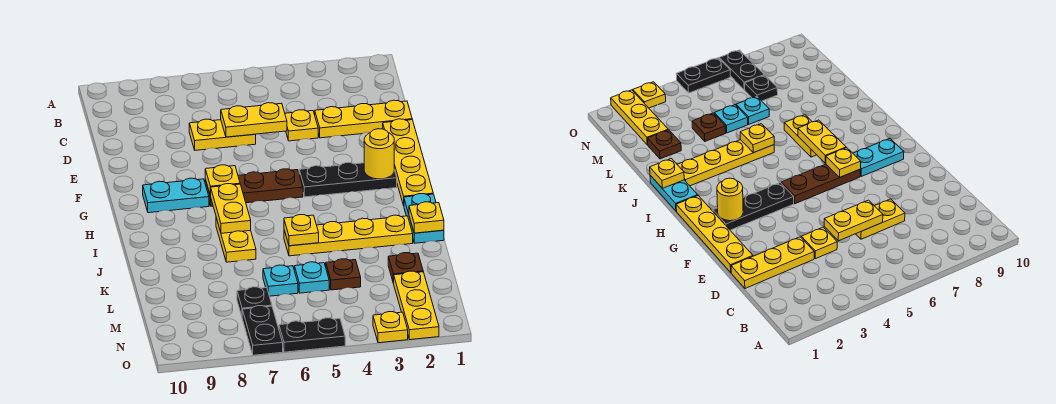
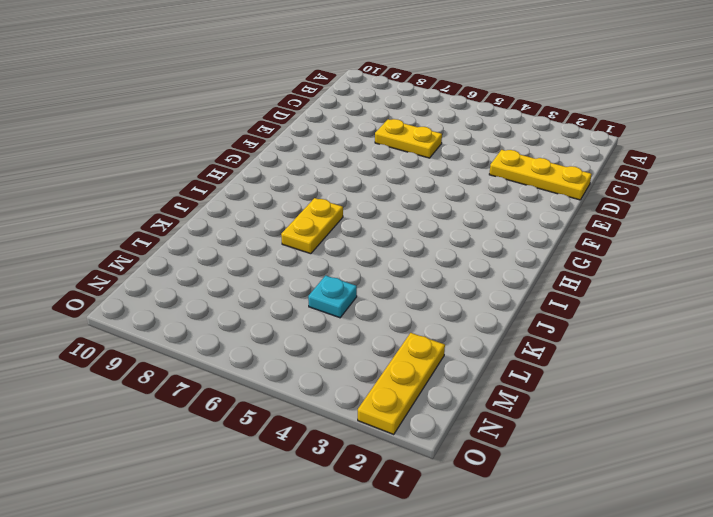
none -> yellow plate D4 level 1
none -> yellow plate E1:H1 level 1
none -> black plate G2:G4 level 1

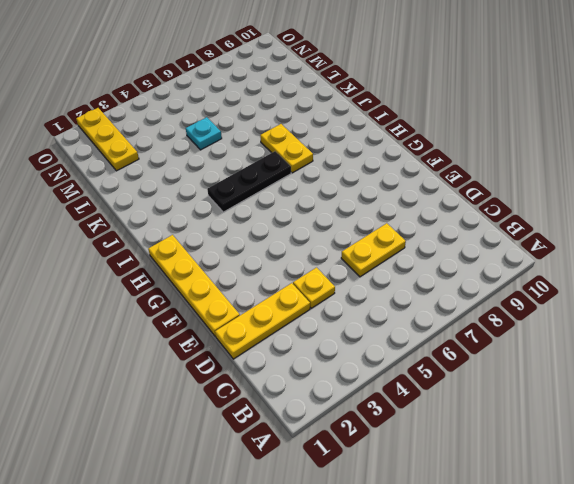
black plate I4:I6 level 1 -> black plate G2:G4 level 1
none -> brown plate G5:G7 level 1
none -> cyan plate G8:G9 level 1
none -> cyan plate I1:J1 level 1

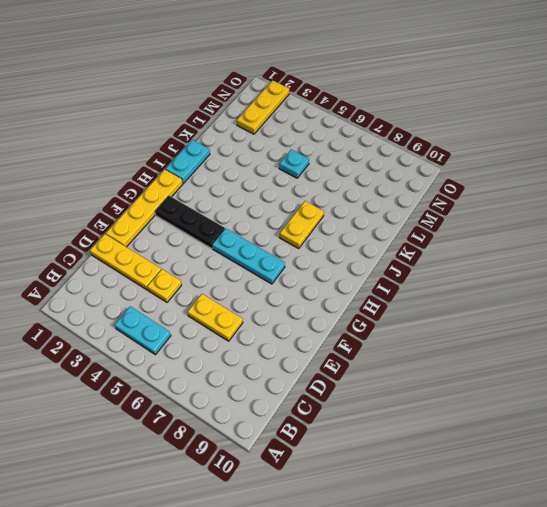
cyan plate B4:B5 level 1 -> cyan plate G8:G9 level 1
cyan plate G5:G7 level 1 -> brown plate G5:G7 level 1
none -> yellow plate J2:J5 level 1
none -> brown plate L2 level 1
none -> brown plate L4 level 1

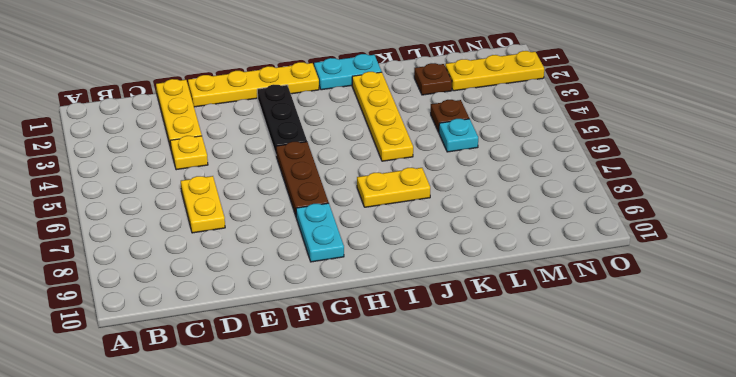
none -> cyan plate L6 level 1
none -> black plate M7 level 1
none -> black plate N7:O7 level 1

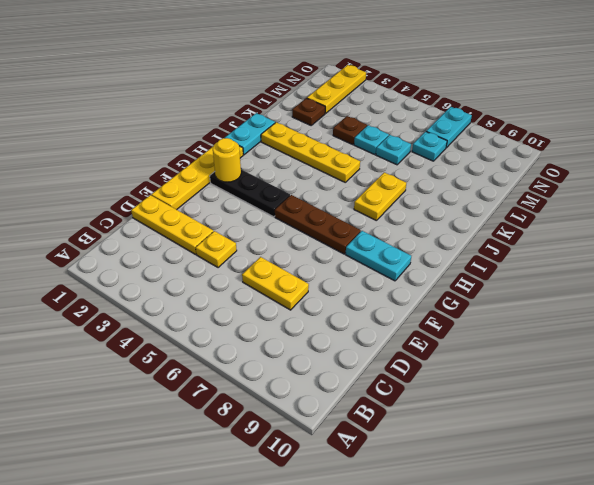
cyan plate M7 level 1 -> black plate M7 level 1
cyan plate N7:O7 level 1 -> black plate N7:O7 level 1
none -> yellow plate O3 level 1
none -> black plate O5:O6 level 1
none -> yellow plate D5:D6 level 2

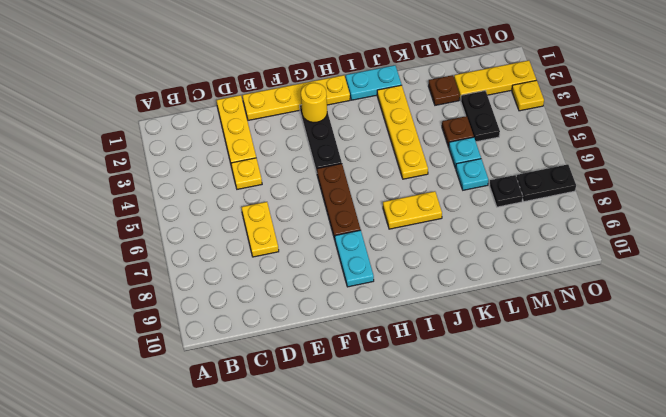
black plate M3:M4 level 1 -> black plate O5:O6 level 1
none -> yellow plate D5:D6 level 2
none -> yellow plate G7 level 2
none -> yellow plate H7:I7 level 2

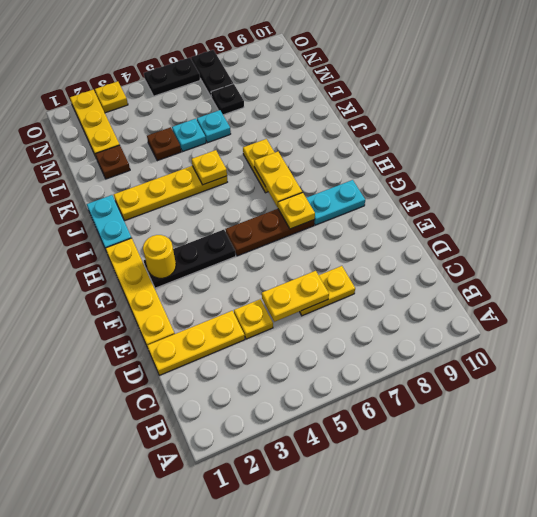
none -> yellow plate J1 level 2

